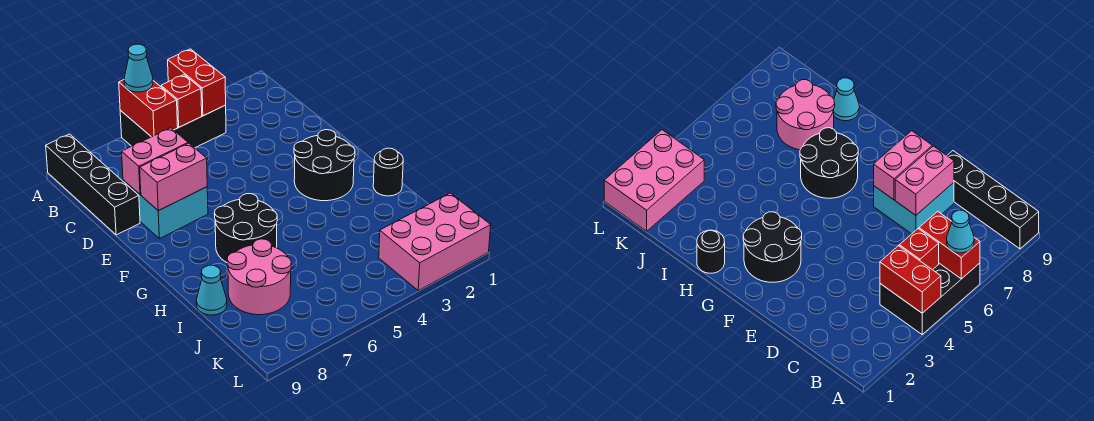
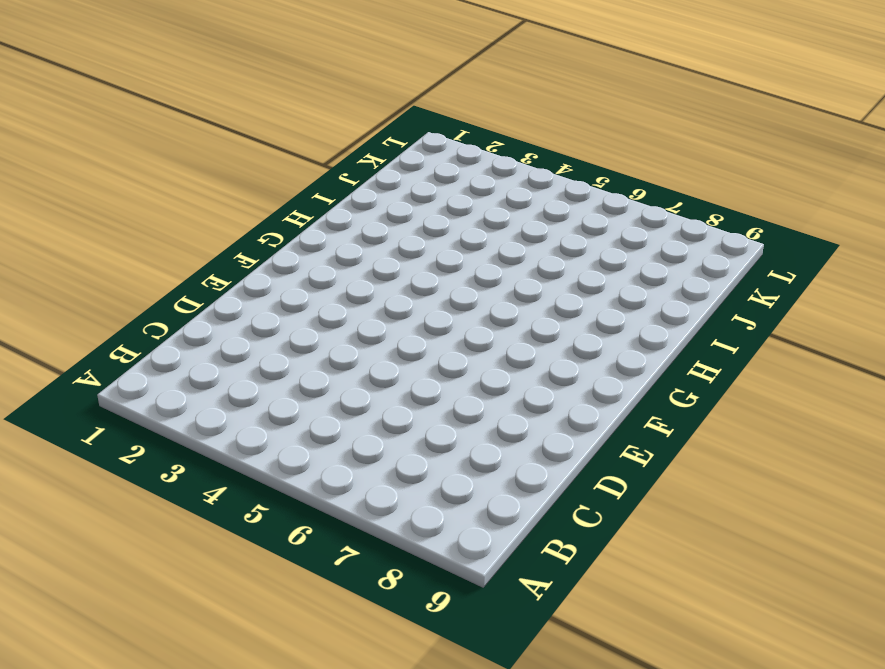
none -> black brick A4:B6 level 1
none -> black brick A9:D9 level 1
none -> cyan brick D7:E8 level 1

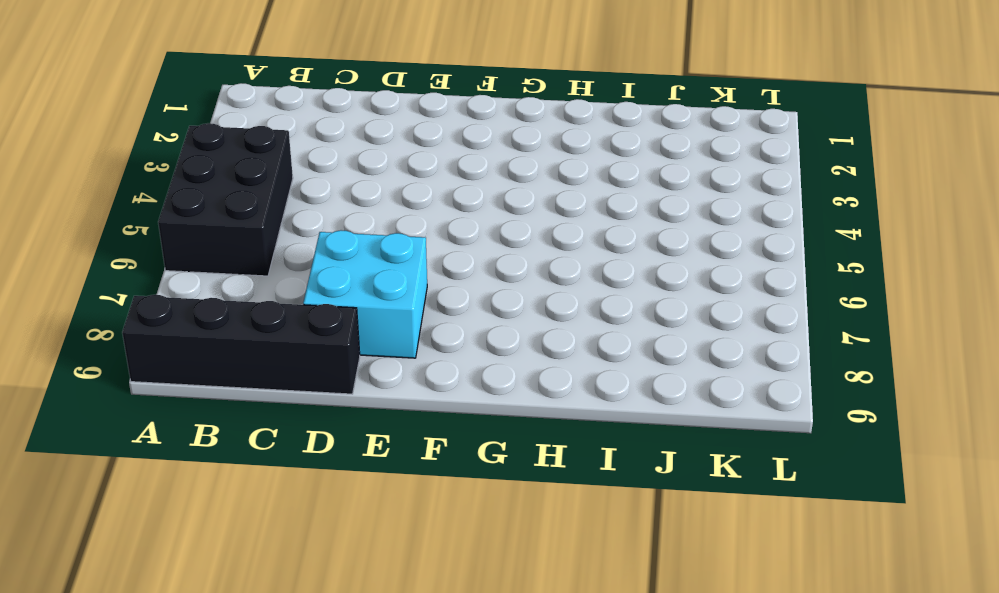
none -> black round brick F2:G3 level 1
none -> black round brick G6:H7 level 1
none -> black round brick H1 level 1

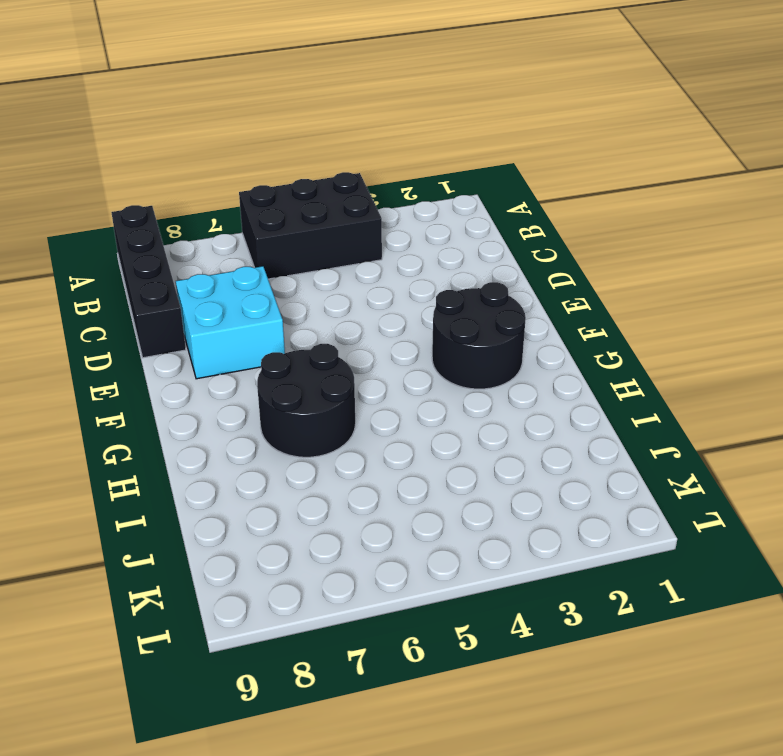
none -> black round brick H1 level 1
none -> pink round brick I7:J8 level 1
none -> cyan cone I9 level 1

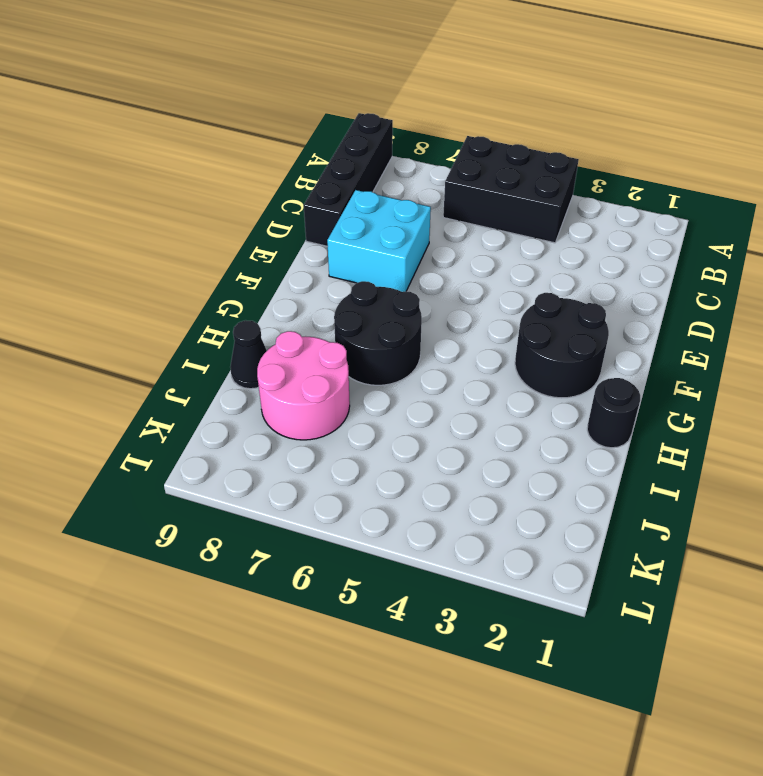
black cone I9 level 1 -> cyan cone I9 level 1
none -> pink brick K1:L3 level 1
none -> red brick A4:B4 level 2
none -> red brick A6:B6 level 2

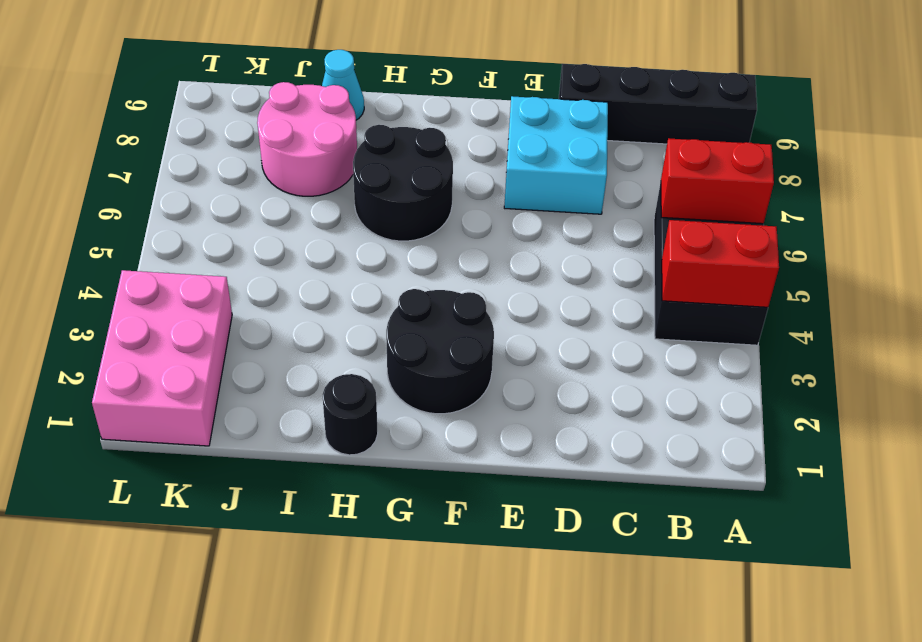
none -> red brick B5 level 2
none -> pink brick D7:D8 level 2
none -> pink brick E7:E8 level 2

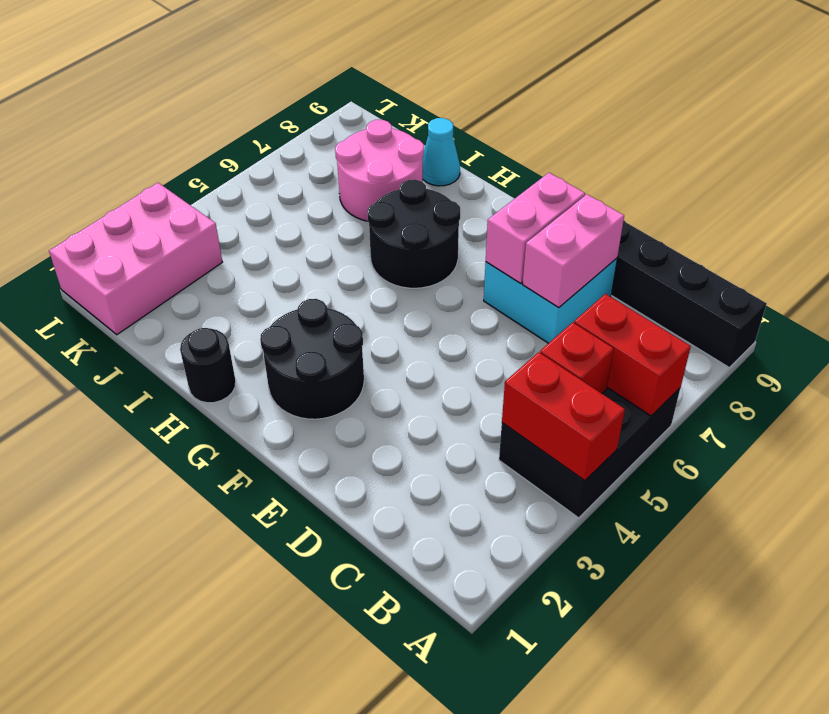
none -> cyan cone A6 level 3

